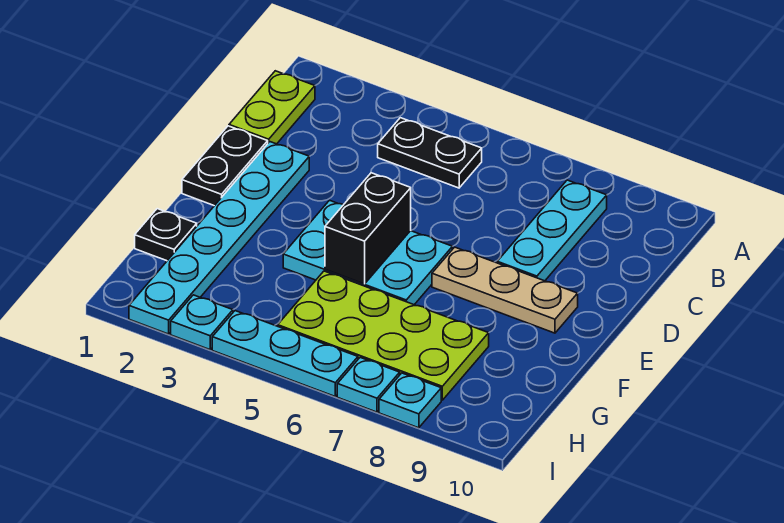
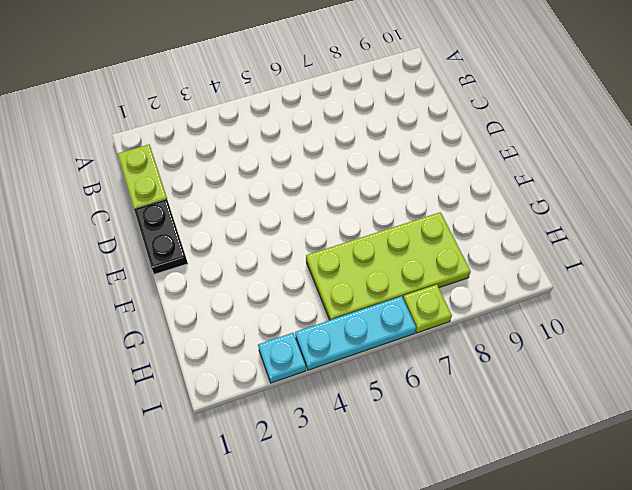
lime plate I7 level 1 -> cyan plate I7 level 1
none -> black plate B4:B5 level 1
none -> cyan plate B8:D8 level 1
none -> cyan plate D2:I2 level 1

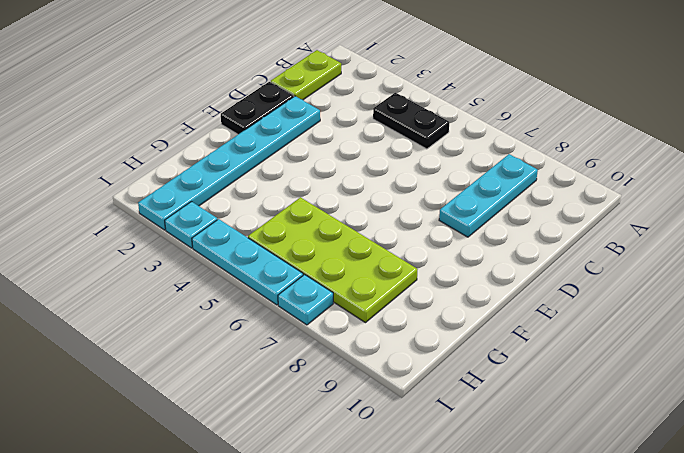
none -> cyan plate E4:F6 level 1
none -> tan plate E7:E9 level 1
none -> black plate G1 level 1

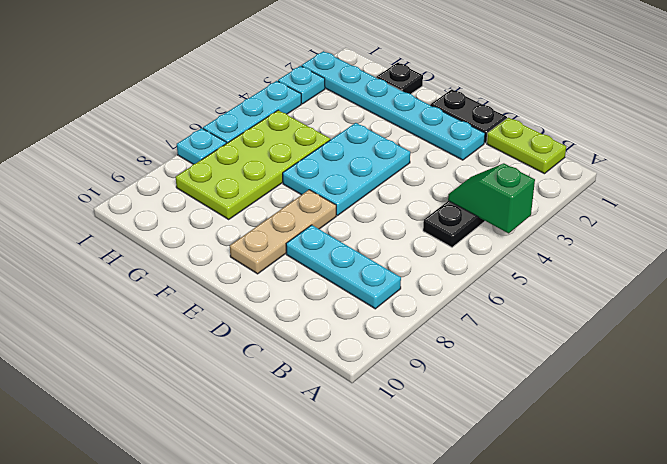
green slope A4:B4 level 2 top A -> none
none -> cyan plate I8 level 1
none -> black brick E5:F5 level 2

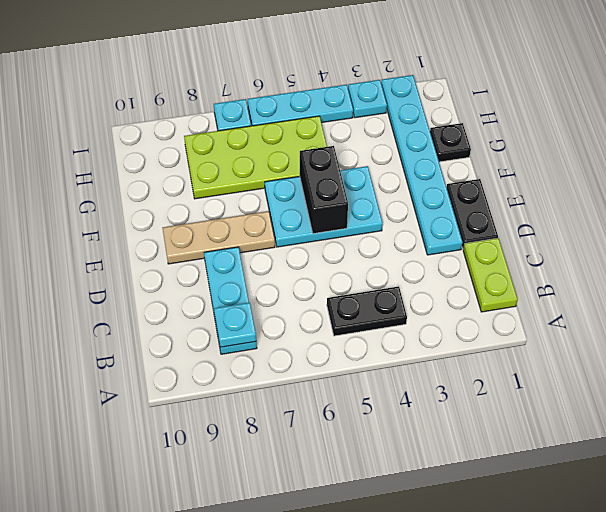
cyan plate B8 level 2 -> cyan plate I8 level 1

